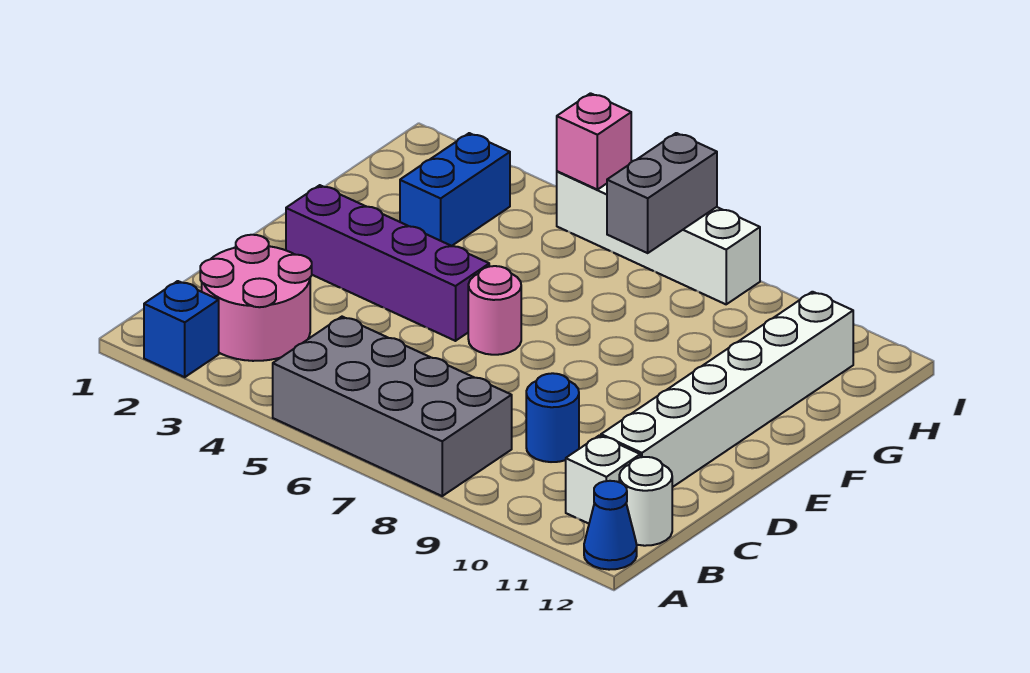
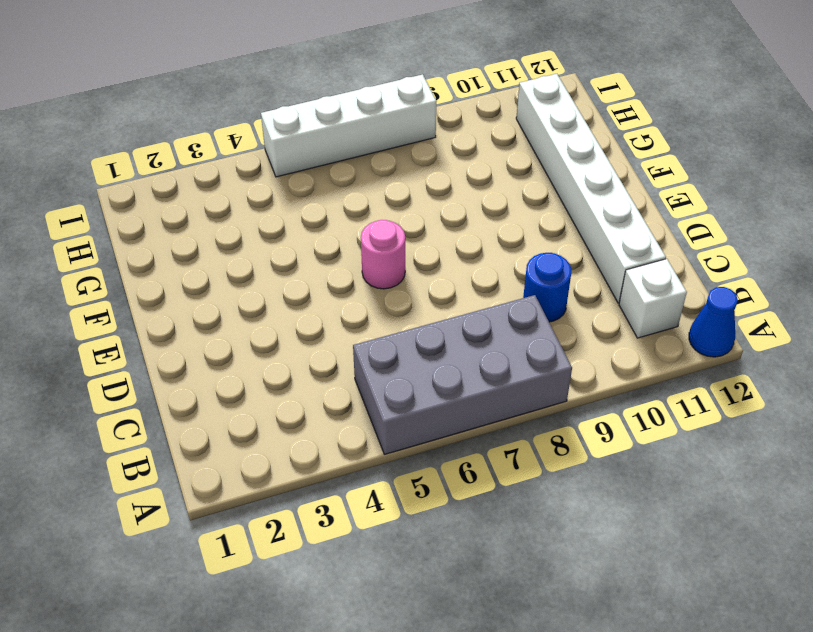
none -> blue brick A2 level 1
none -> pink round brick B2:C3 level 1
none -> white round brick B12 level 1

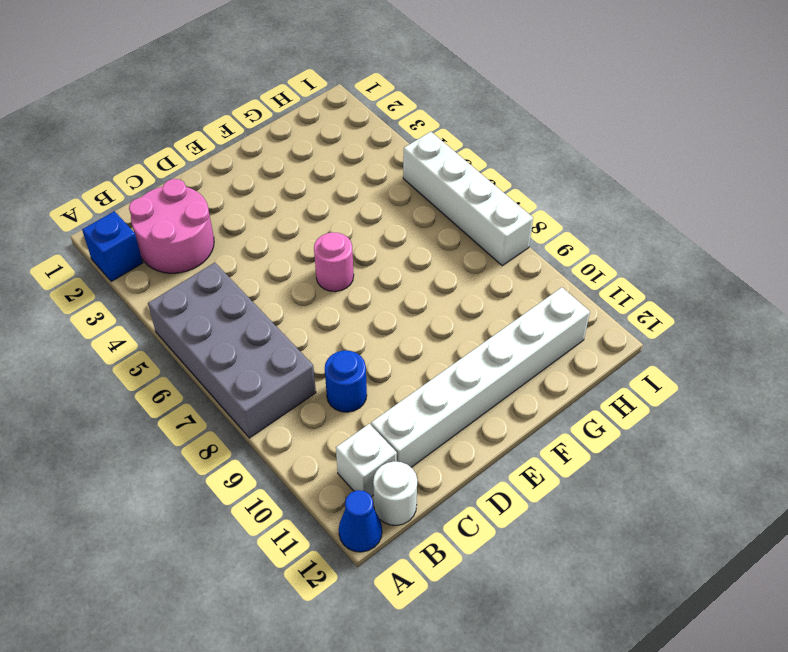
none -> purple brick E2:E5 level 1
none -> blue brick G3:H3 level 1
none -> grey brick H7:I7 level 2

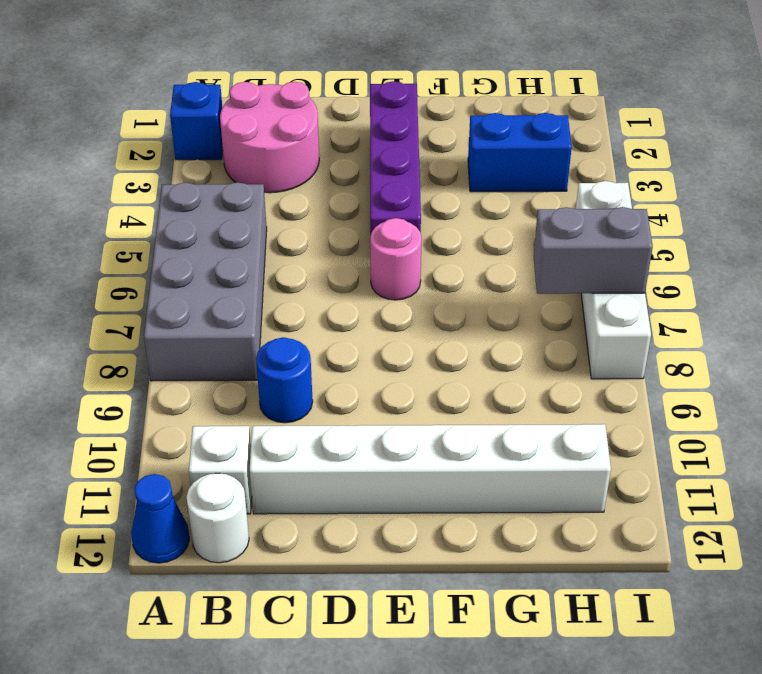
none -> pink brick I5 level 2

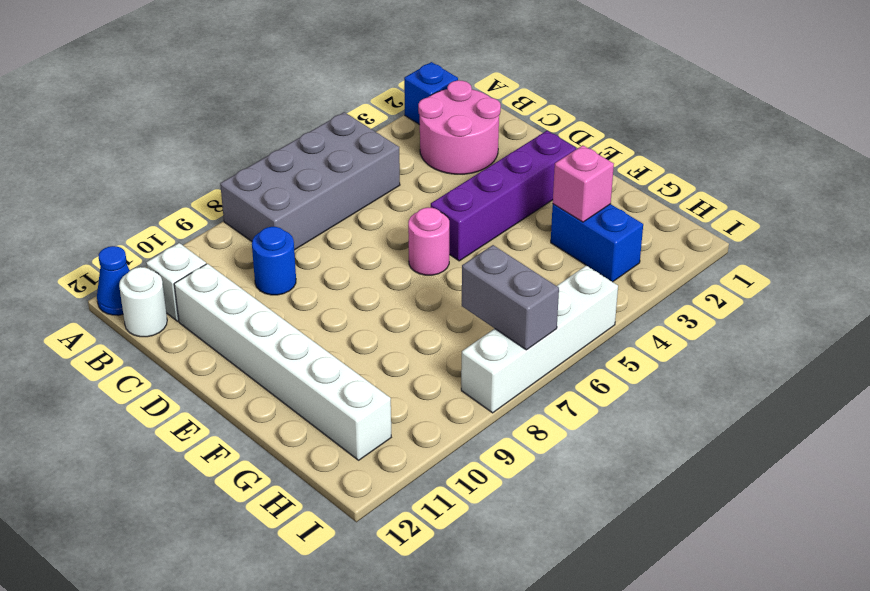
pink brick G3 level 2 -> pink brick I5 level 2

